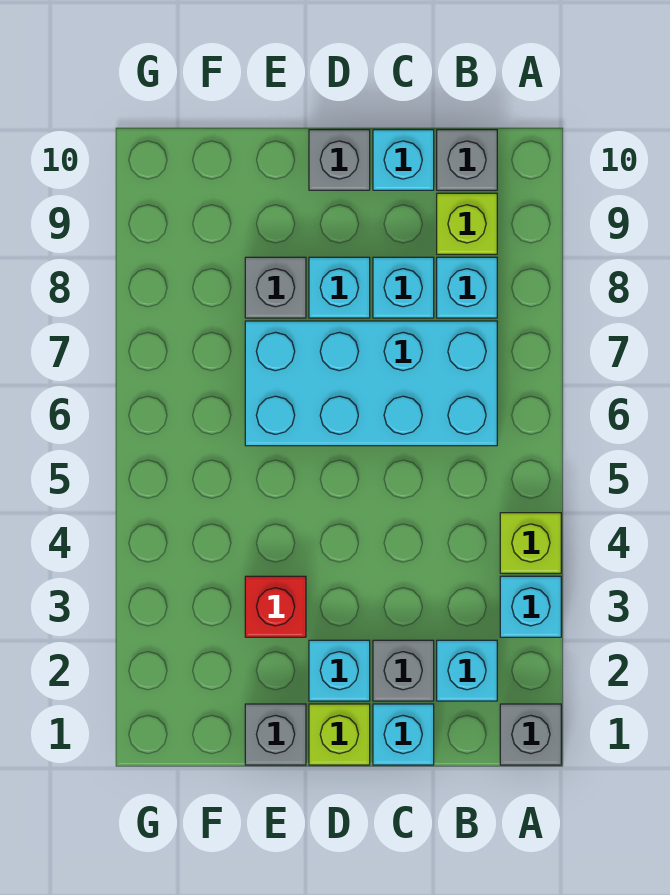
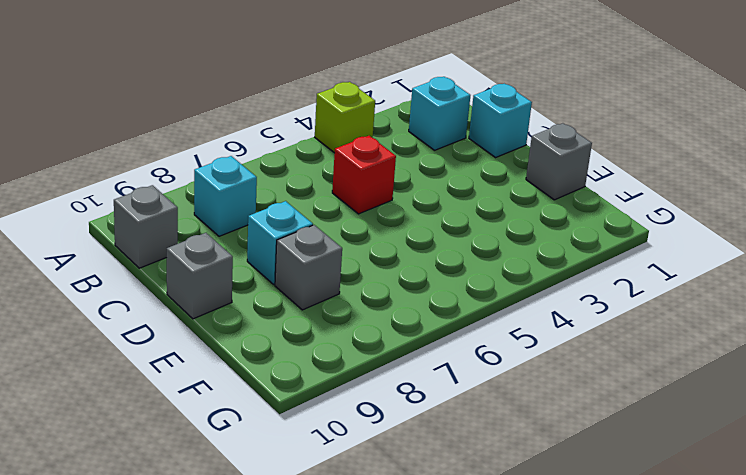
red brick C5 level 1 -> red brick E3 level 1
none -> grey brick A1 level 1
none -> cyan brick A3 level 1
none -> cyan brick B6:E7 level 1

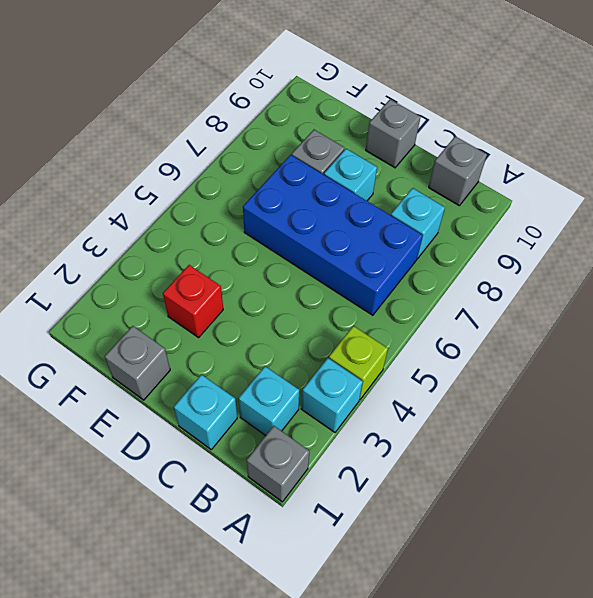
blue brick B6:E7 level 1 -> cyan brick B6:E7 level 1
none -> lime brick B9 level 1
none -> grey brick C2 level 1
none -> cyan brick C8 level 1

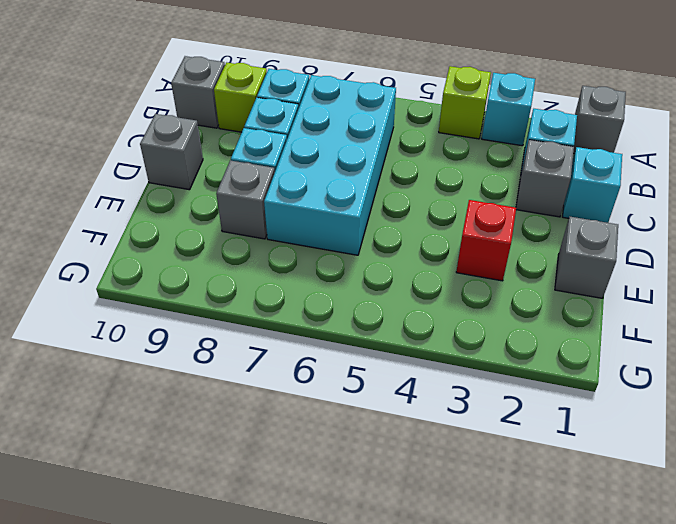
none -> cyan brick C10 level 1
none -> lime brick D1 level 1
none -> cyan brick D2 level 1

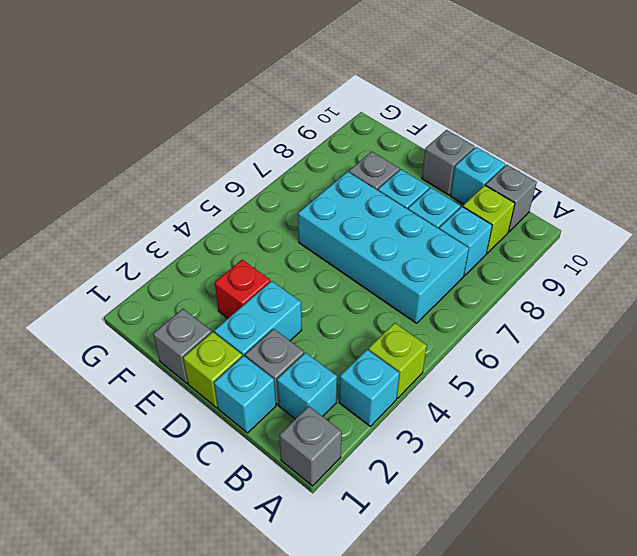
cyan brick D2:D3 level 1 -> cyan brick D2 level 1

